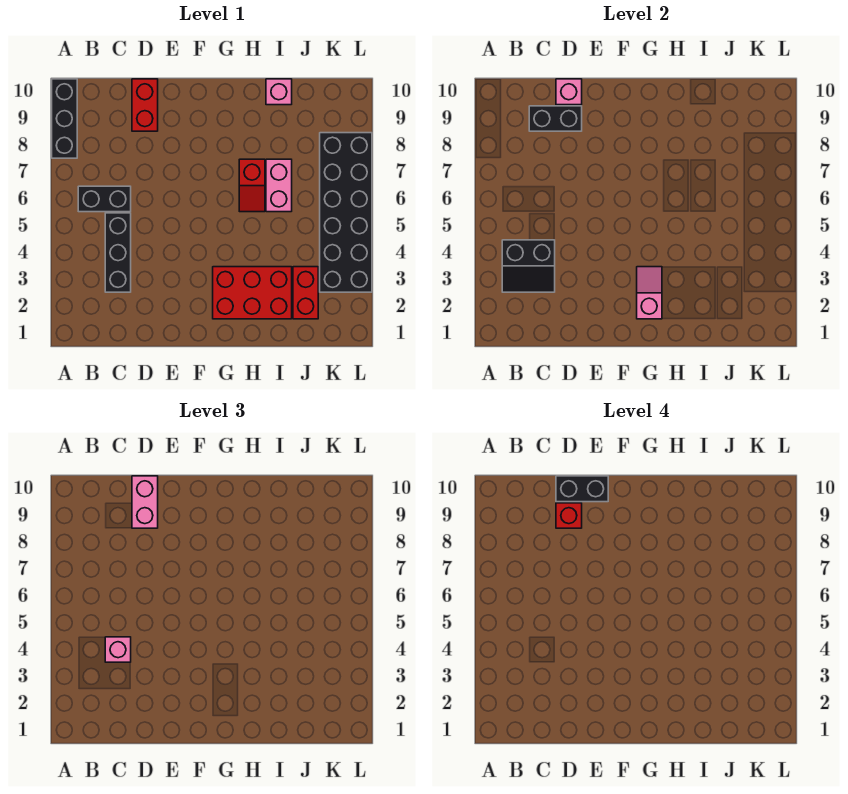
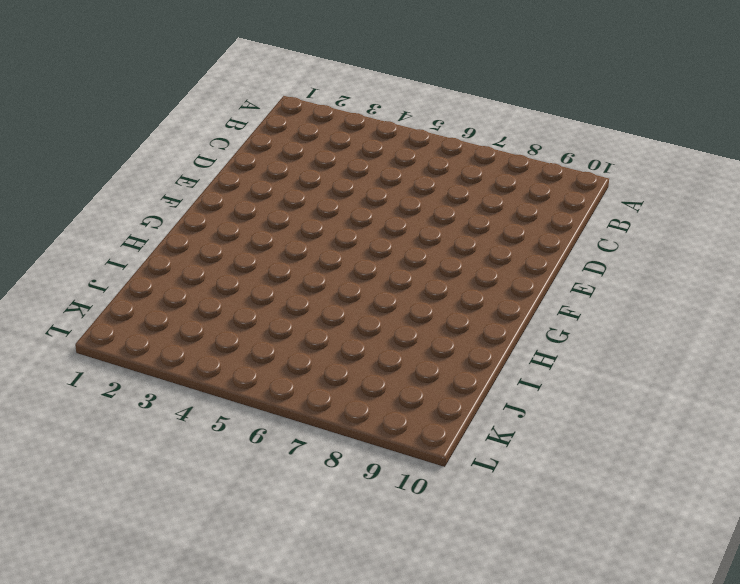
none -> black brick A8:A10 level 1
none -> black brick B6:C6 level 1
none -> black brick C3:C5 level 1

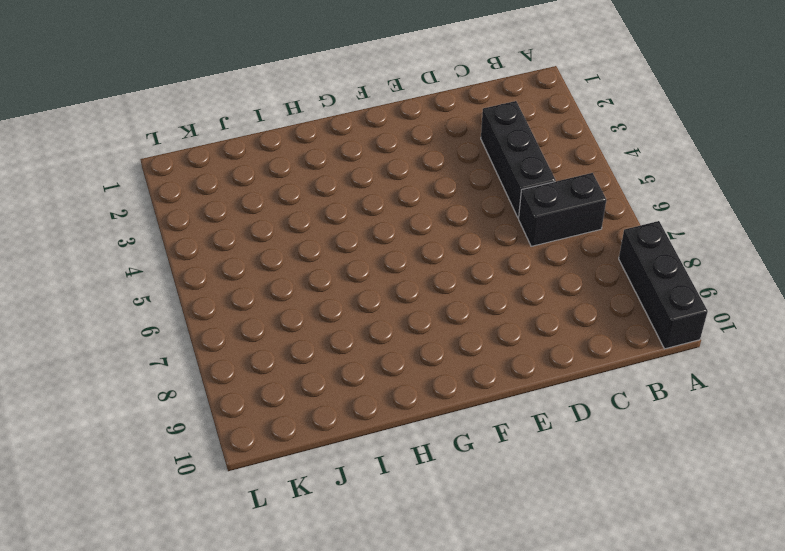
none -> red brick D9:D10 level 1
none -> red brick G2:I3 level 1
none -> red slope H6:H7 level 1 top 7

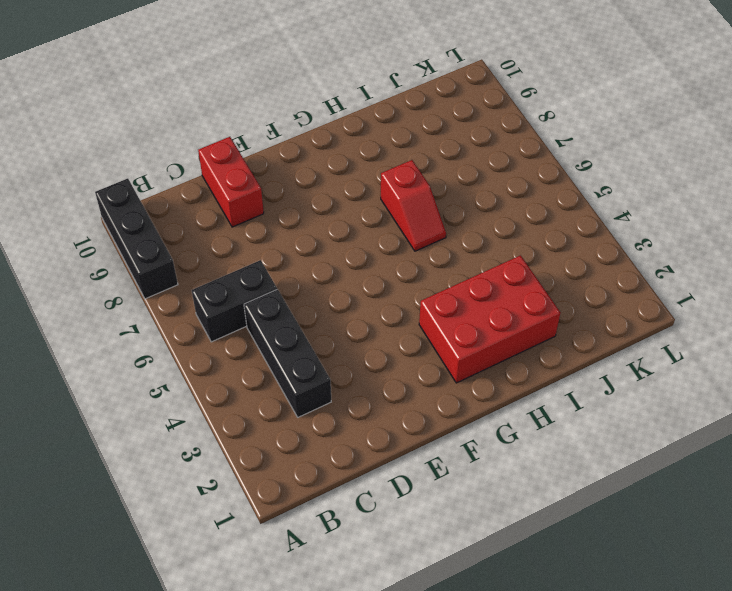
none -> pink brick I6:I7 level 1
none -> pink brick I10 level 1
none -> red brick J2:J3 level 1

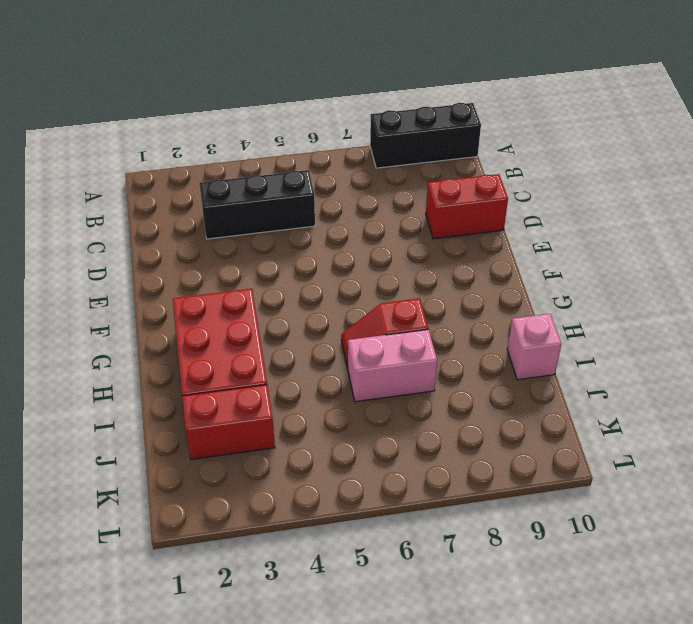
none -> black brick B6:C6 level 1
none -> black brick K3:L8 level 1
none -> black slope B3:C4 level 2 top 4

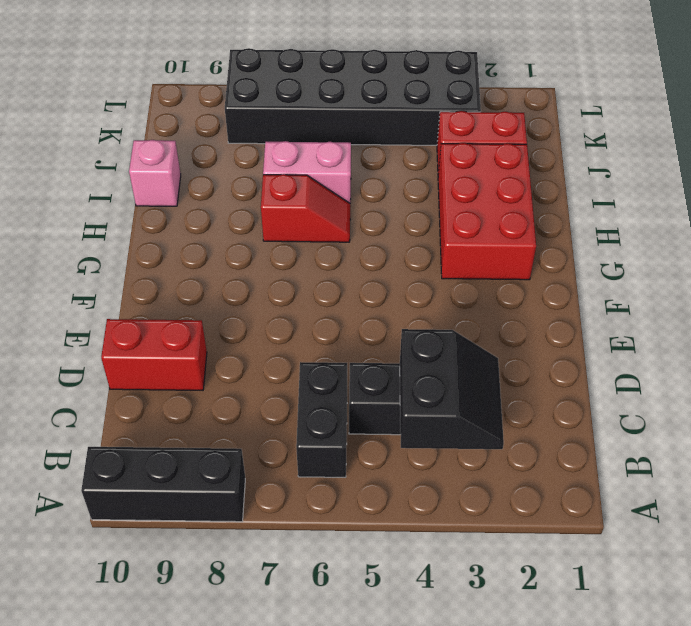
none -> black brick C9:D9 level 2
none -> pink brick D10 level 2
none -> pink slope G2:G3 level 2 top 2

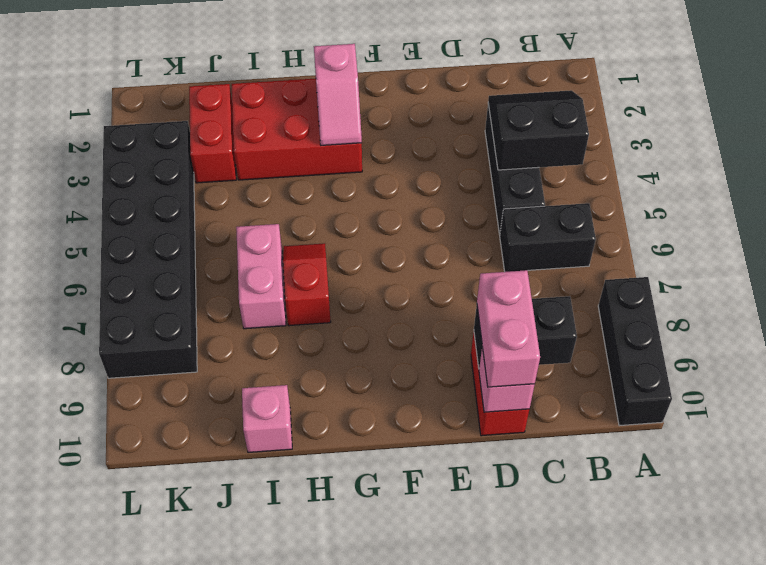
none -> pink brick C4 level 3
none -> red brick D9 level 4
none -> black brick D10:E10 level 4

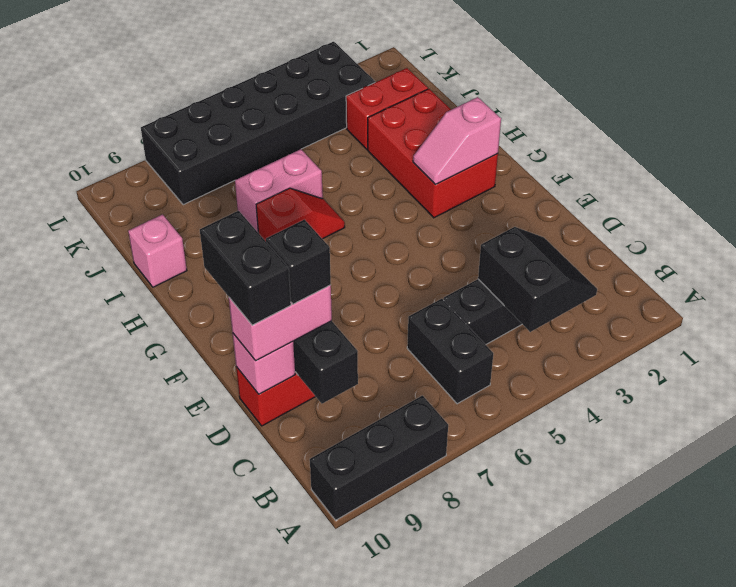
black brick D9 level 4 -> red brick D9 level 4
none -> pink brick C4 level 3

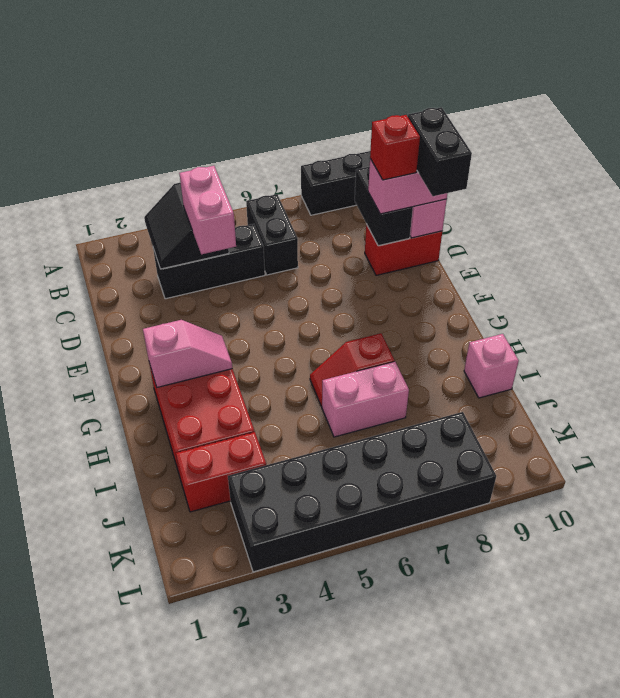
pink brick C4:D4 level 3 -> pink brick C4 level 3

